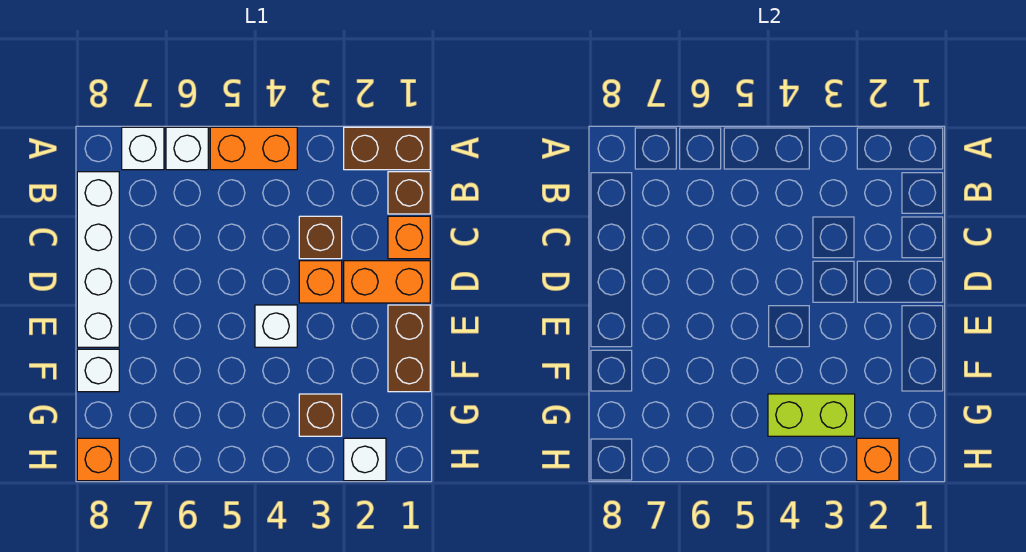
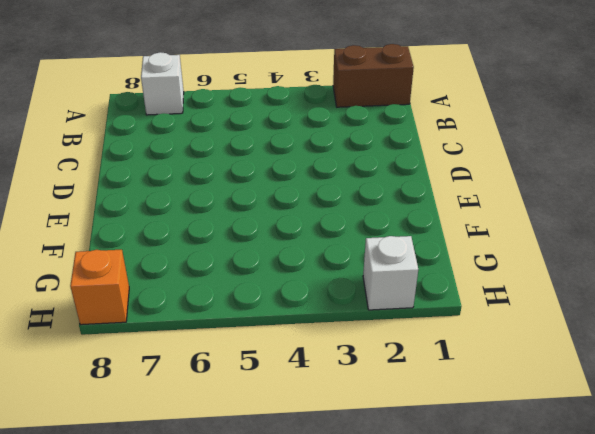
none -> orange brick A4:A5 level 1
none -> white brick A6 level 1
none -> brown brick B1 level 1

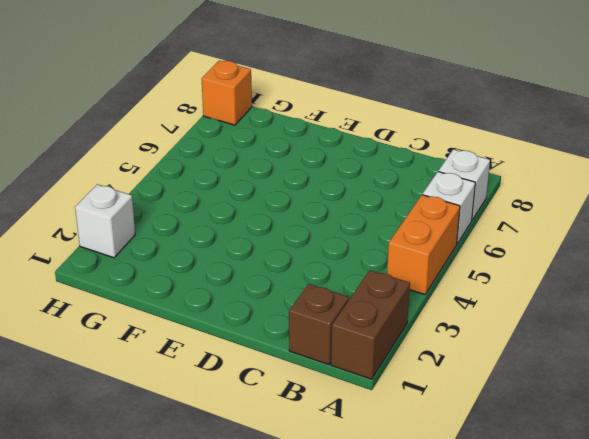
none -> white brick B8:E8 level 1
none -> orange brick C1 level 1
none -> brown brick C3 level 1

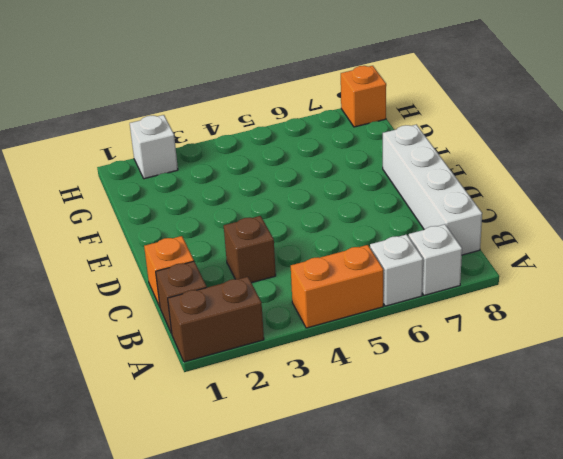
none -> orange brick D1:D2 level 1
none -> orange brick D3 level 1
none -> brown brick E1:F1 level 1

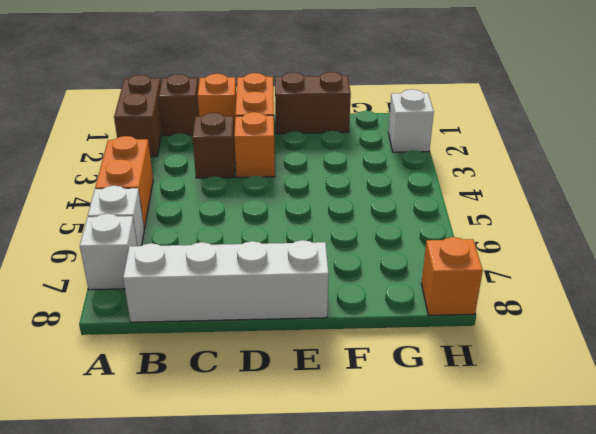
none -> white brick E4 level 1
none -> white brick F8 level 1
none -> brown brick G3 level 1

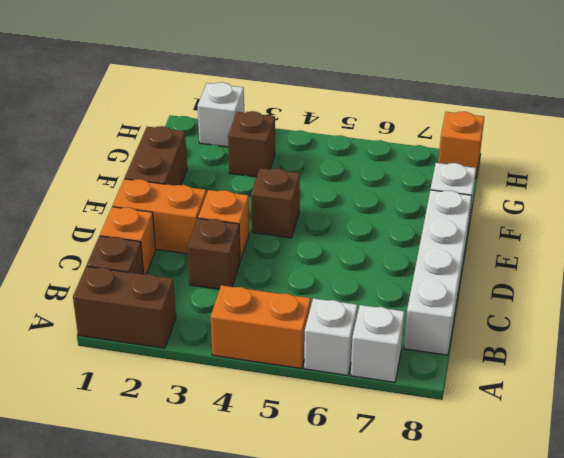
brown brick E4 level 1 -> white brick E4 level 1
none -> lime brick G3:G4 level 2
none -> orange brick H2 level 2

